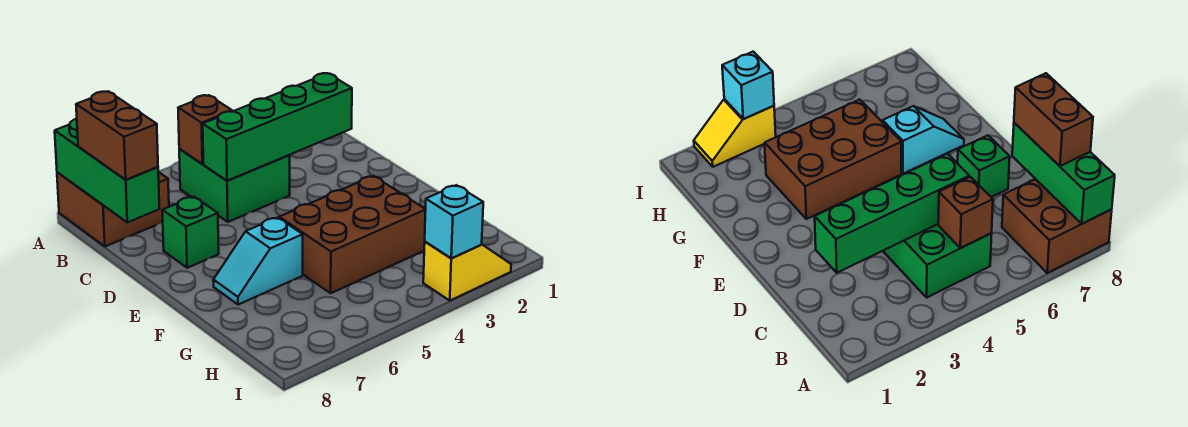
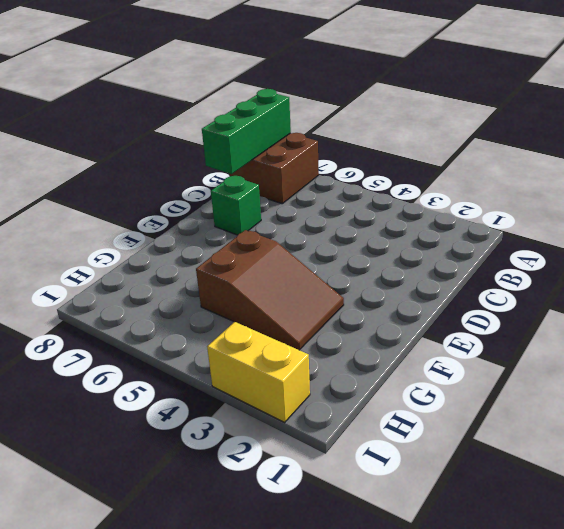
brown slope F3:G5 level 1 top 5 -> brown brick F3:G5 level 1
yellow brick I2:I3 level 1 -> yellow slope I2:I3 level 1 top 3
none -> green brick B4:C5 level 1
none -> cyan slope F6:F7 level 1 top 6

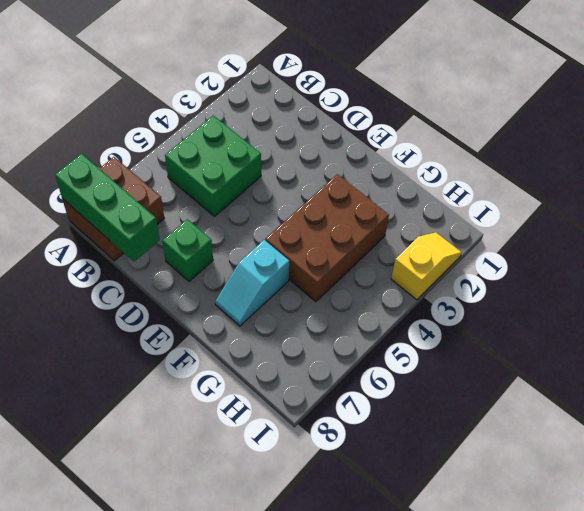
none -> brown brick B5 level 2
none -> green brick C2:C5 level 2

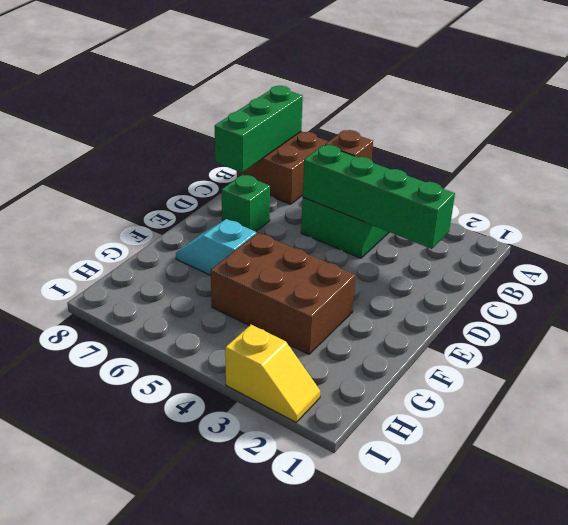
none -> cyan brick I3 level 2
none -> brown brick B8:C8 level 3

